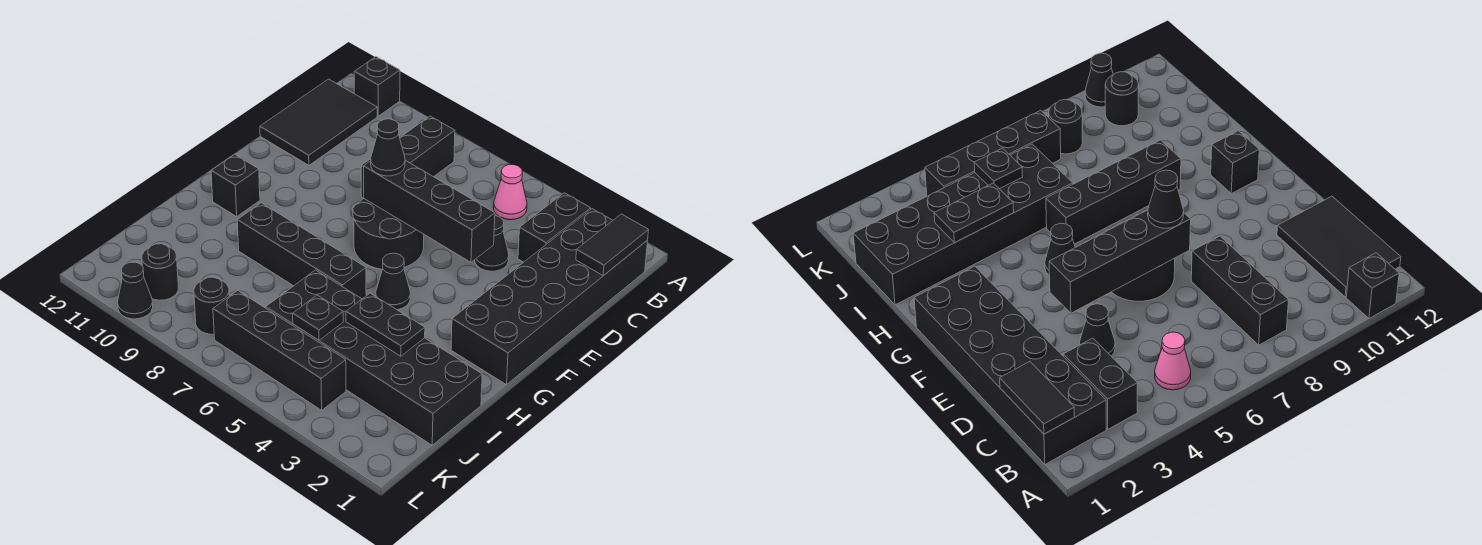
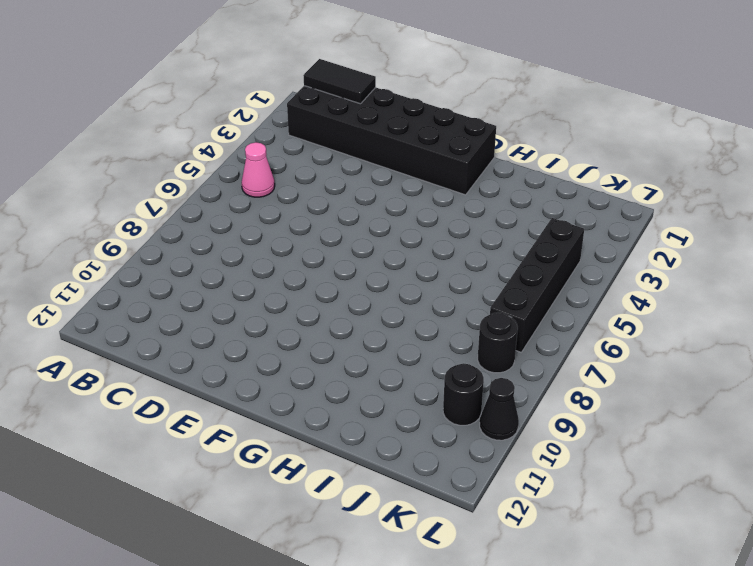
none -> black brick A11 level 1
none -> black brick B3:C3 level 1
none -> black brick B8:D8 level 1

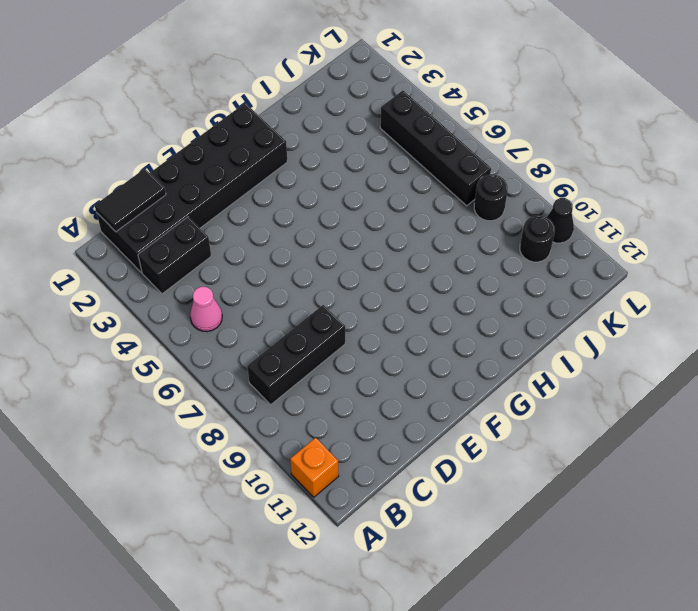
orange brick A11 level 1 -> black brick A11 level 1
none -> black tile B11:D12 level 1
none -> black cone D4 level 1
none -> black round brick E6:F7 level 1

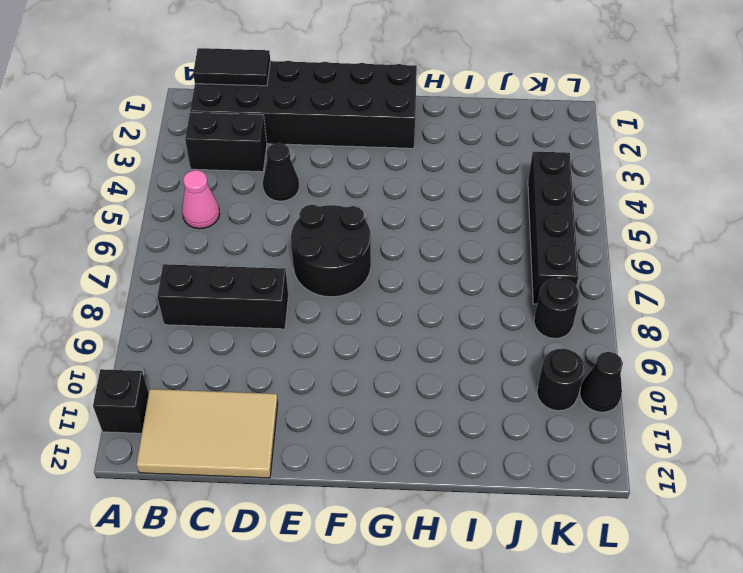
tan tile B11:D12 level 1 -> black tile B11:D12 level 1
none -> black cone G5 level 1
none -> black brick G11 level 1
none -> black brick H6:H9 level 1

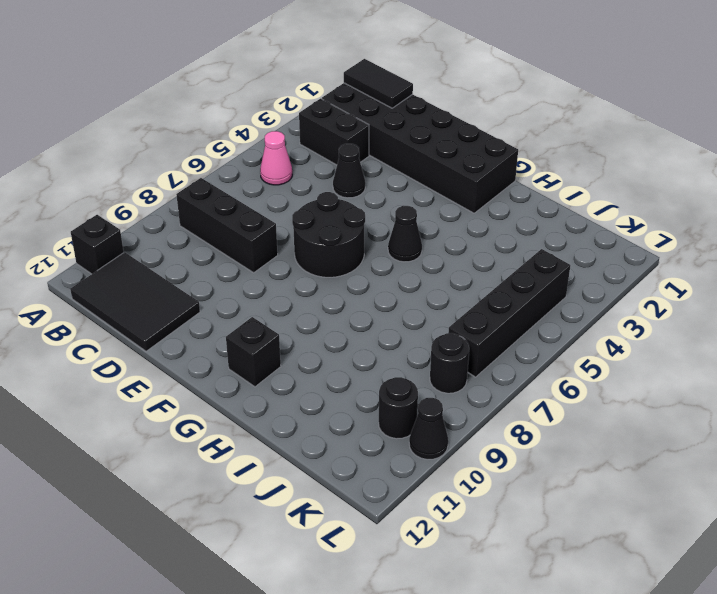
none -> black brick H6:H9 level 1
none -> black brick I1:J6 level 1
none -> black brick E4:E7 level 2

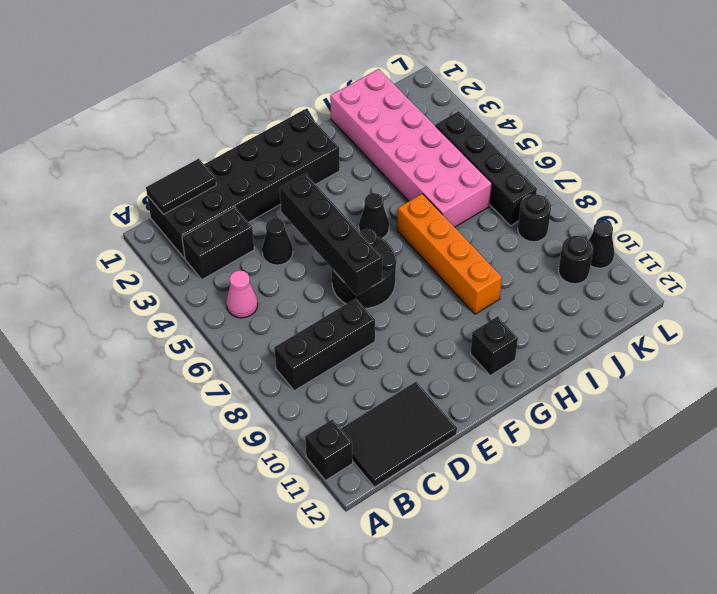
orange brick H6:H9 level 1 -> black brick H6:H9 level 1
pink brick I1:J6 level 1 -> black brick I1:J6 level 1
none -> black plate I3:I4 level 2
none -> black plate J5 level 2
none -> black cone E7 level 3

